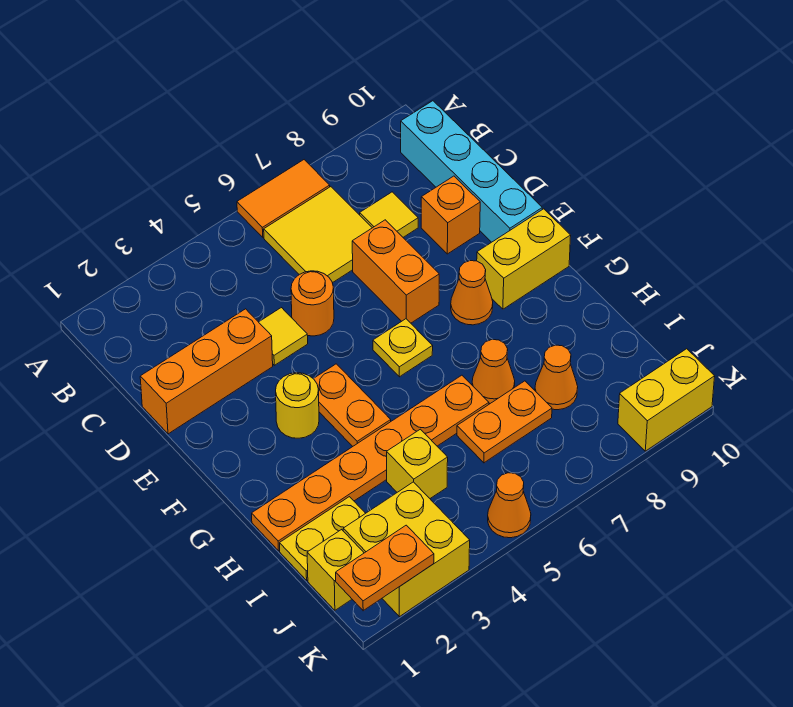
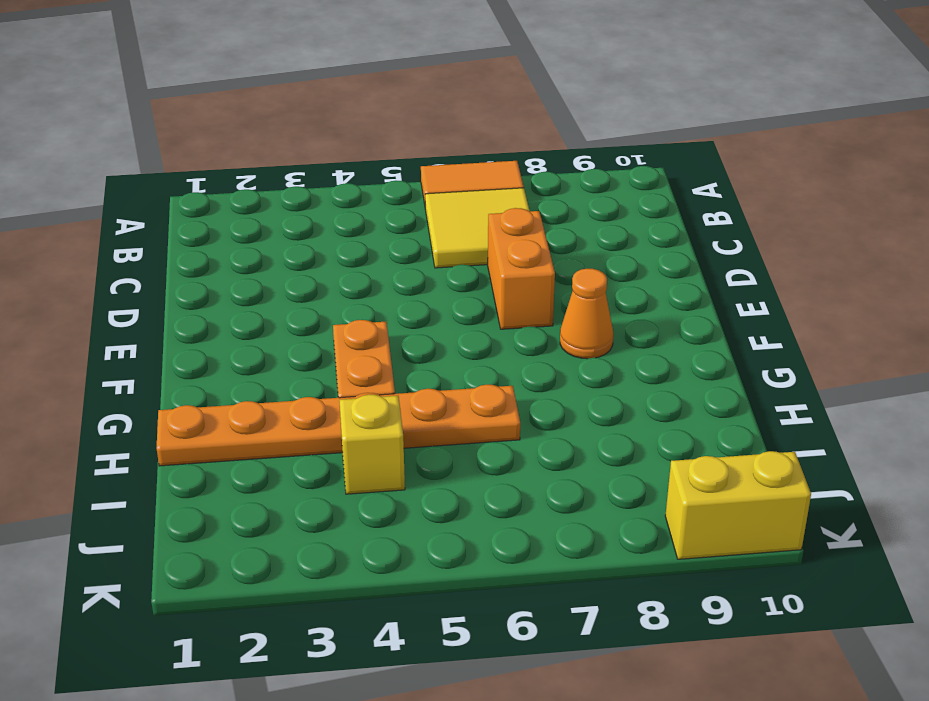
none -> cyan brick B10:E10 level 1
none -> yellow tile C8 level 1
none -> orange brick D1:D3 level 1

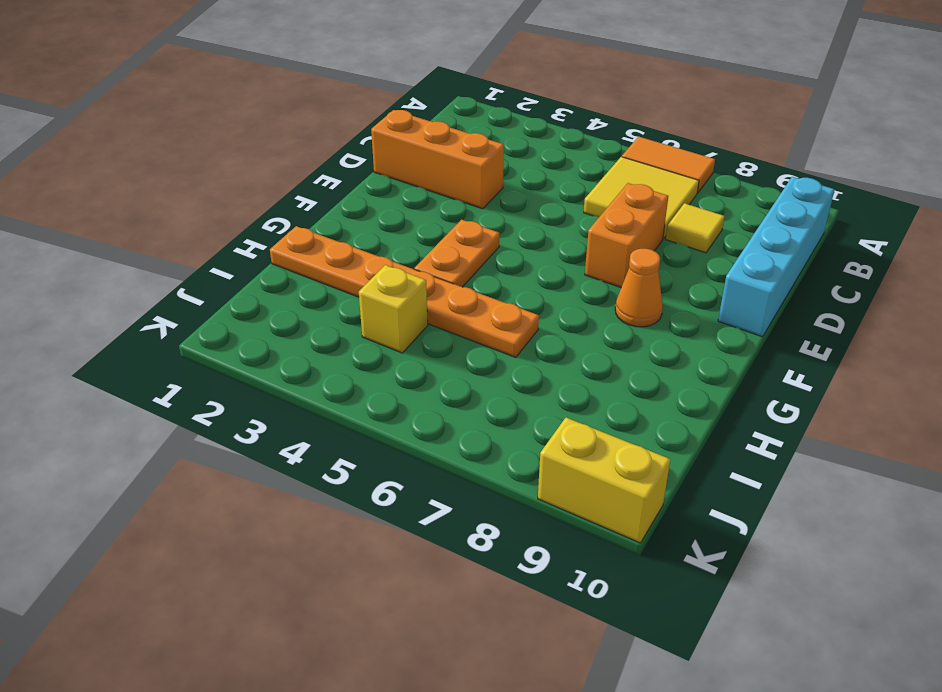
none -> yellow tile D4 level 1
none -> orange round brick D5 level 1
none -> orange brick D9 level 1

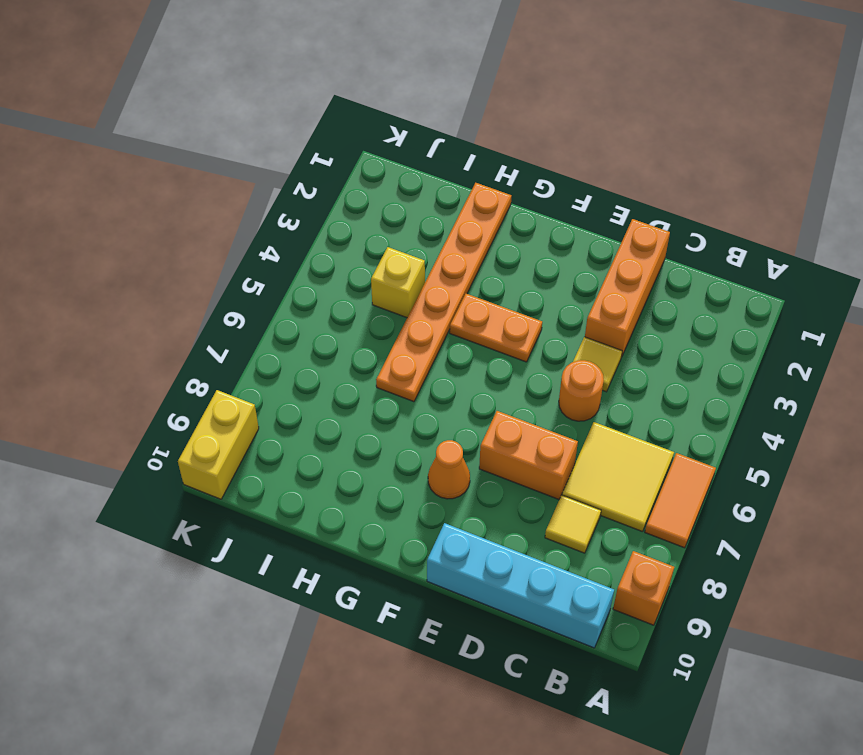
orange brick A9 level 1 -> orange brick D9 level 1
none -> yellow round brick F3 level 1
none -> yellow plate F6 level 1
none -> yellow brick F9:F10 level 1

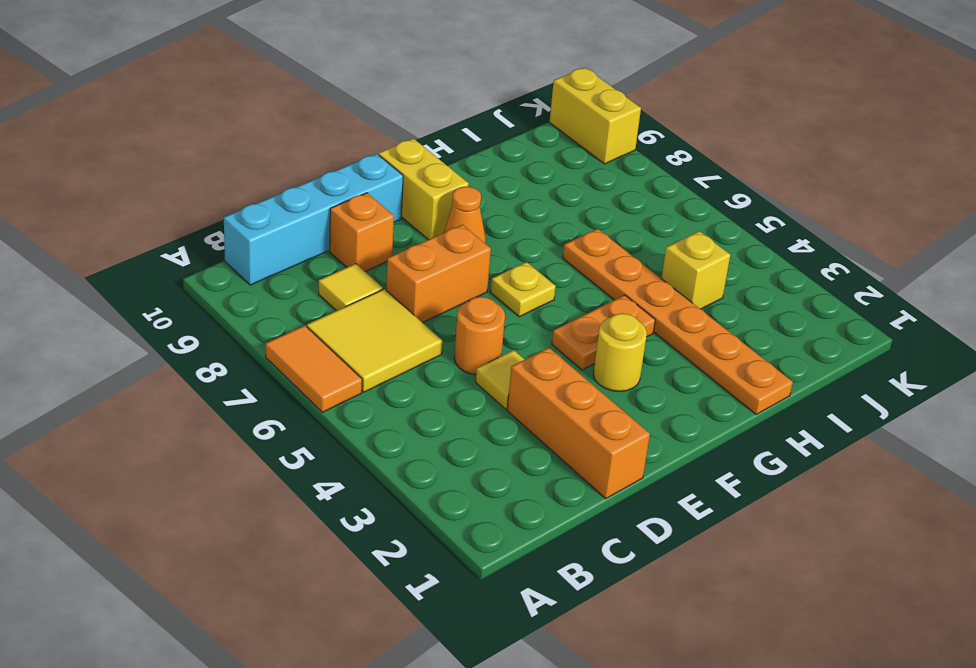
none -> orange cone H7 level 1
none -> yellow plate I1:I2 level 1
none -> orange plate I6:I7 level 1

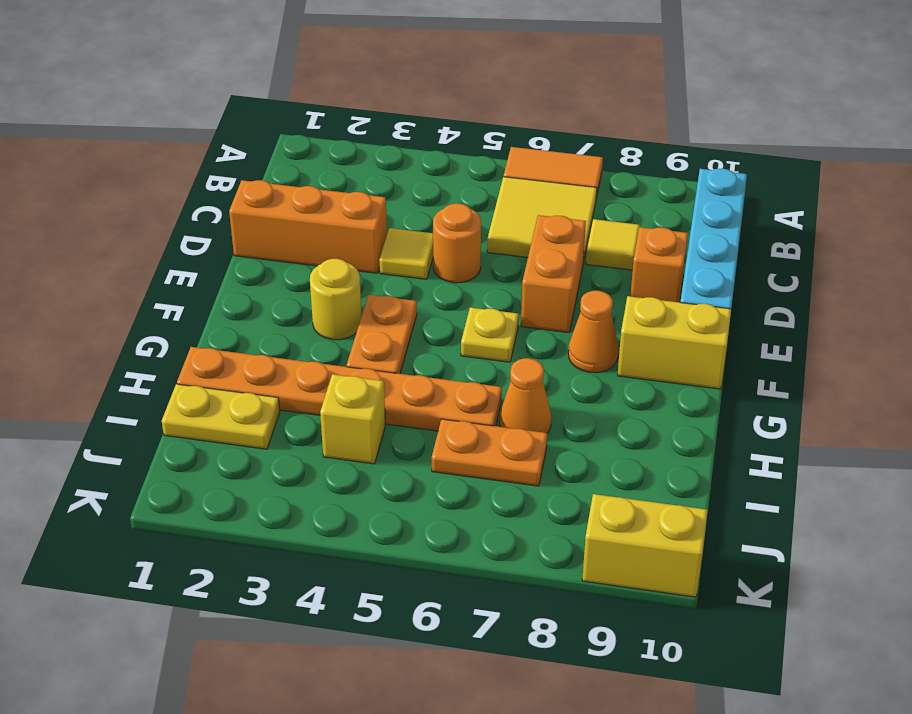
none -> orange cone I8 level 1
none -> yellow brick J1 level 1
none -> yellow brick J2:K3 level 1

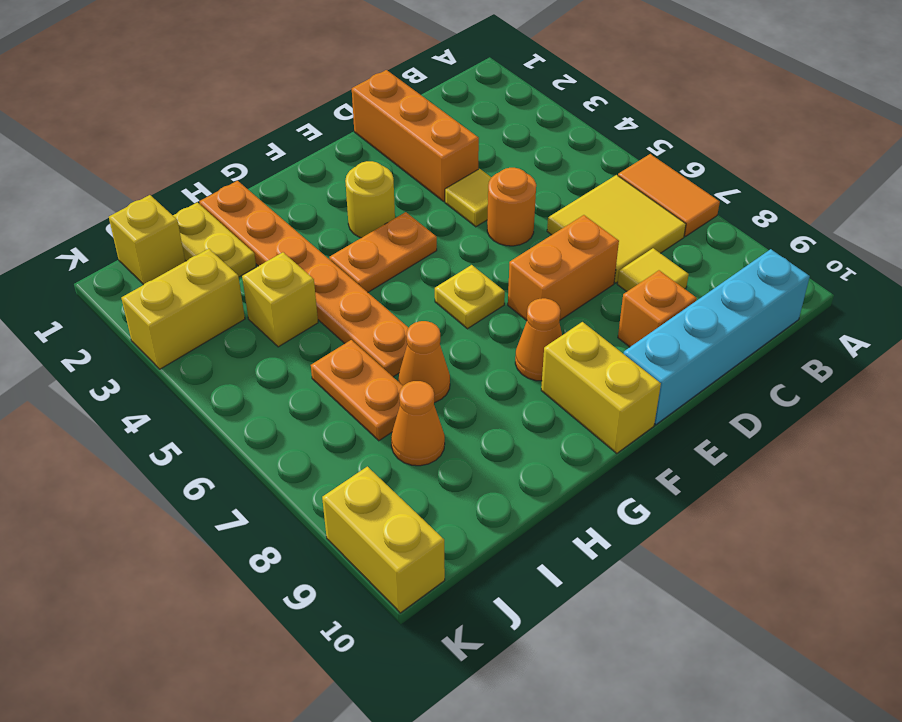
yellow brick J3:K3 level 1 -> yellow brick J2:K3 level 1
none -> orange cone K5 level 1
none -> orange plate K1:K2 level 2

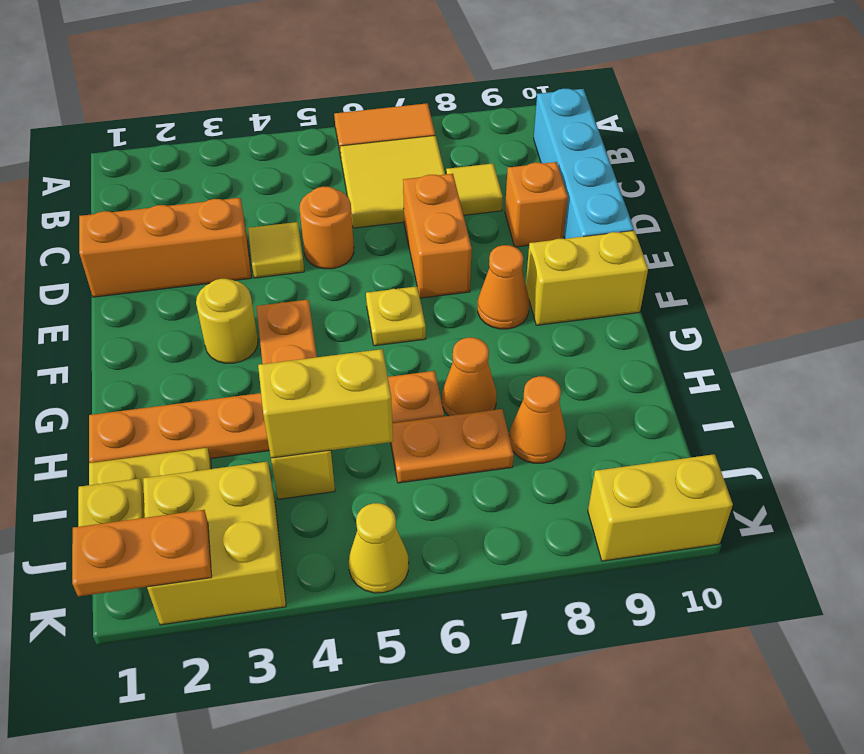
yellow brick I4:I5 level 2 -> none
yellow cone K5 level 1 -> orange cone K5 level 1

